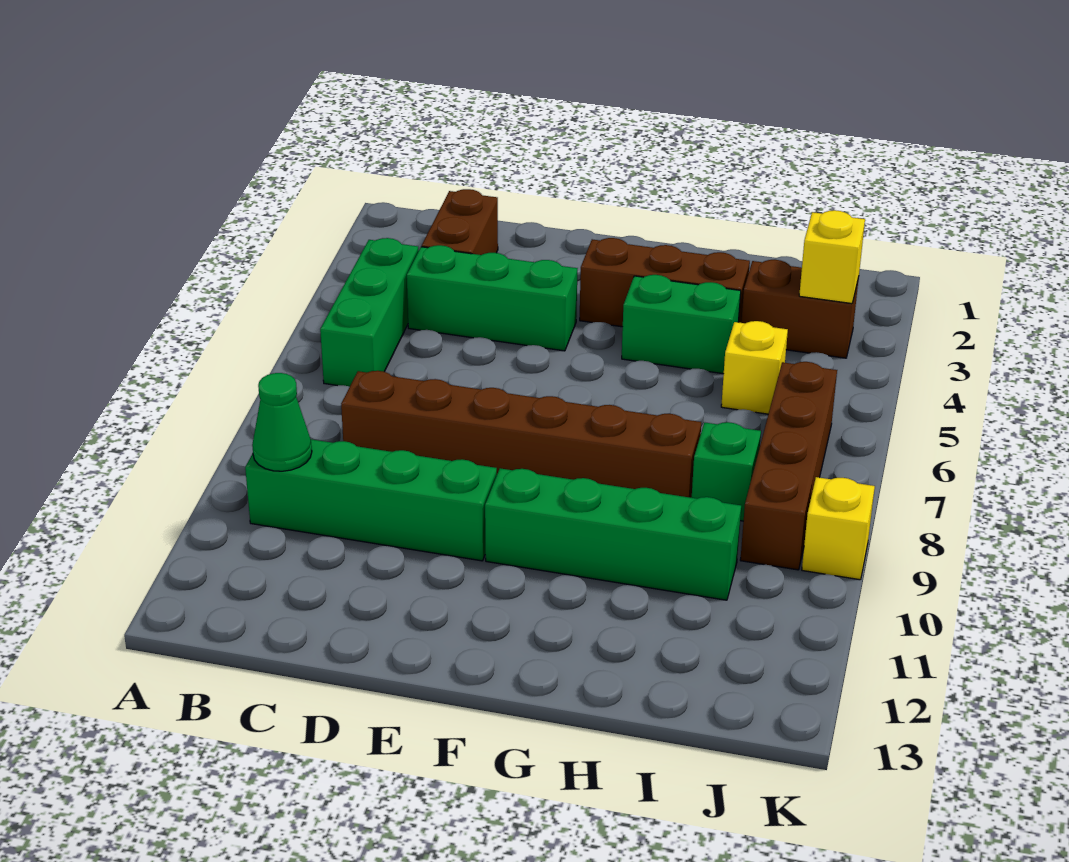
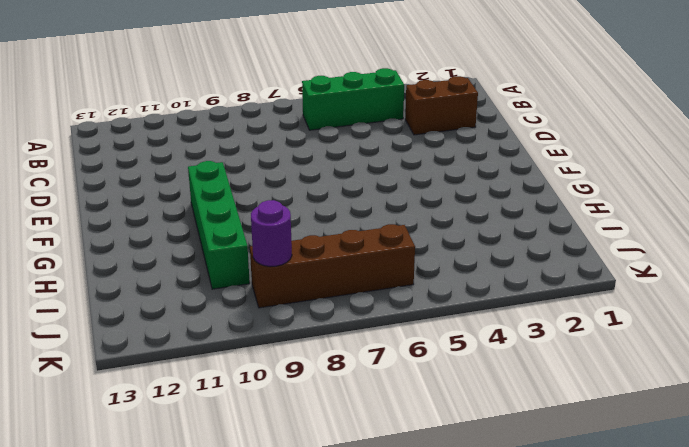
purple round brick J9 level 2 -> none
none -> green brick B10:E10 level 1
none -> green brick C4:E4 level 1
none -> brown brick C8:H8 level 1

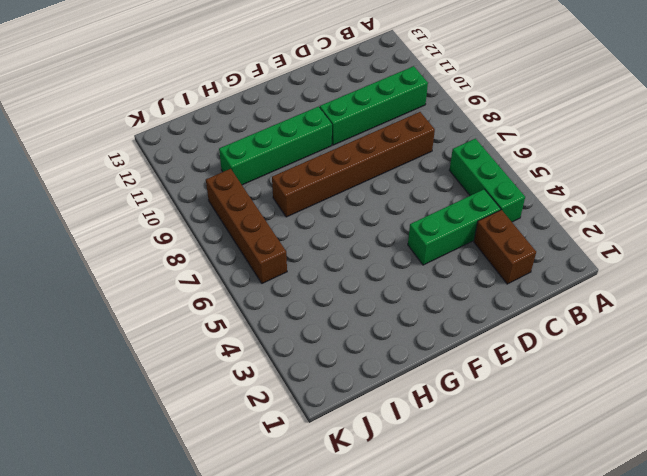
none -> brown brick F3:H3 level 1
none -> green brick G4:H4 level 1
none -> brown brick I3:J3 level 1

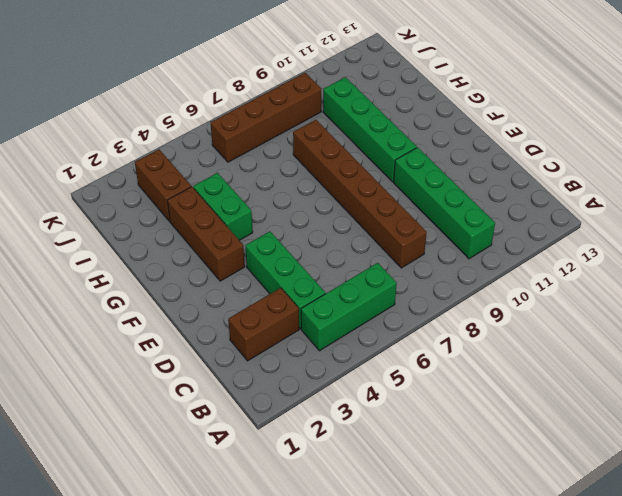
none -> yellow brick I5 level 1
none -> green brick I8 level 1
none -> yellow brick K9 level 1

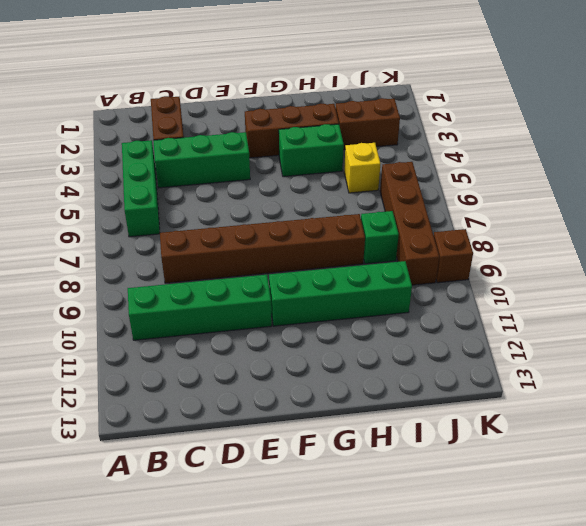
brown brick K9 level 1 -> yellow brick K9 level 1
none -> green cone B10 level 2
none -> yellow brick J3 level 2

